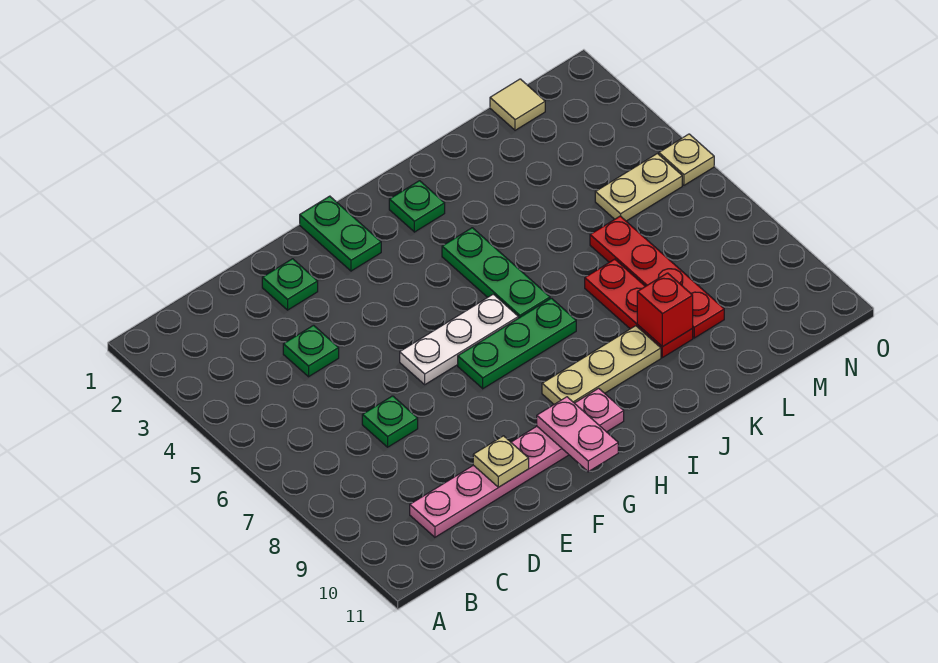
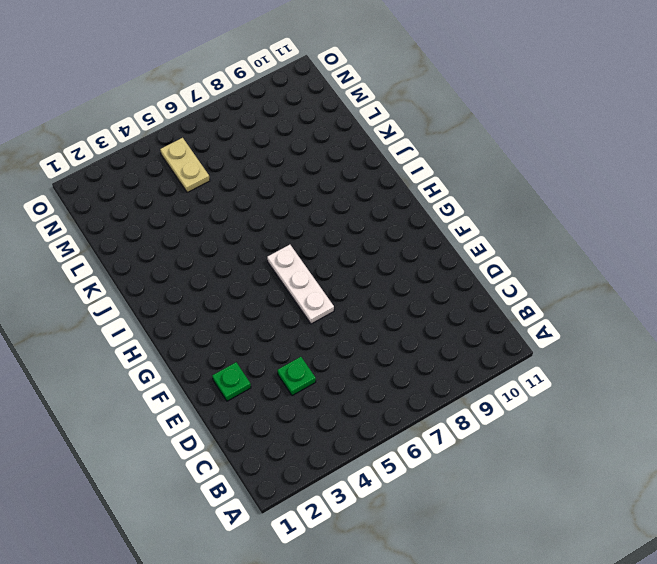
none -> pink plate C10:H10 level 1
none -> green plate D7 level 1
none -> green plate G1:G2 level 1

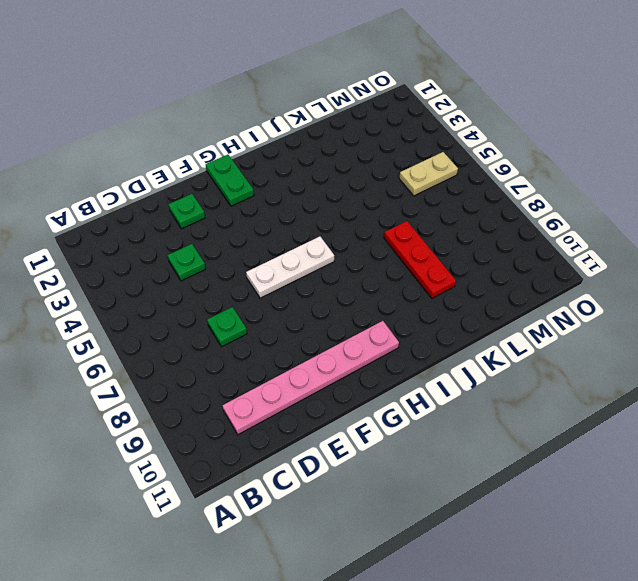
none -> green plate G7:I7 level 1
none -> tan plate H9:J9 level 1
none -> green plate I2 level 1

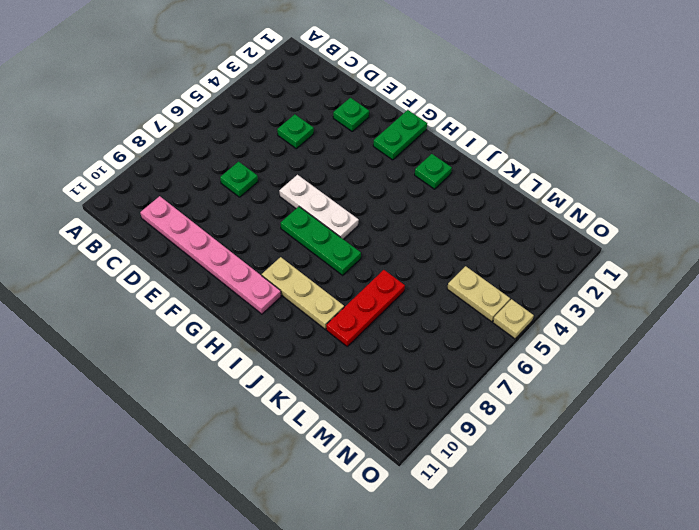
none -> green plate I4:I6 level 1
none -> red plate L6:L9 level 1
none -> tan tile M1 level 1

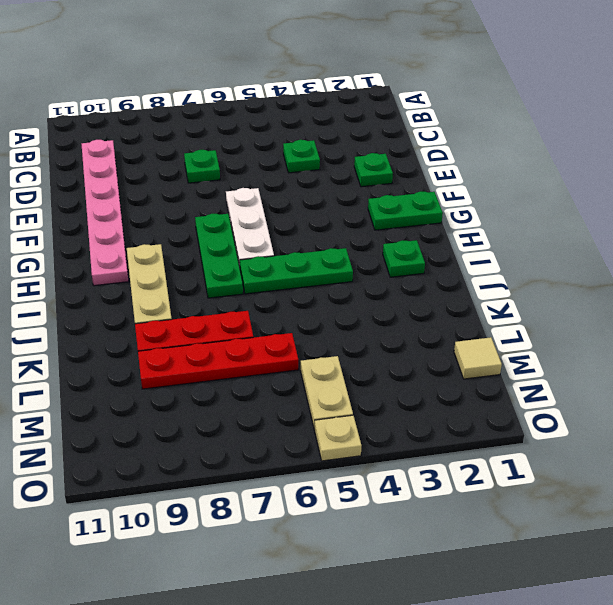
none -> tan plate E10 level 2
none -> pink plate G10:G11 level 2
none -> red brick K9 level 2

